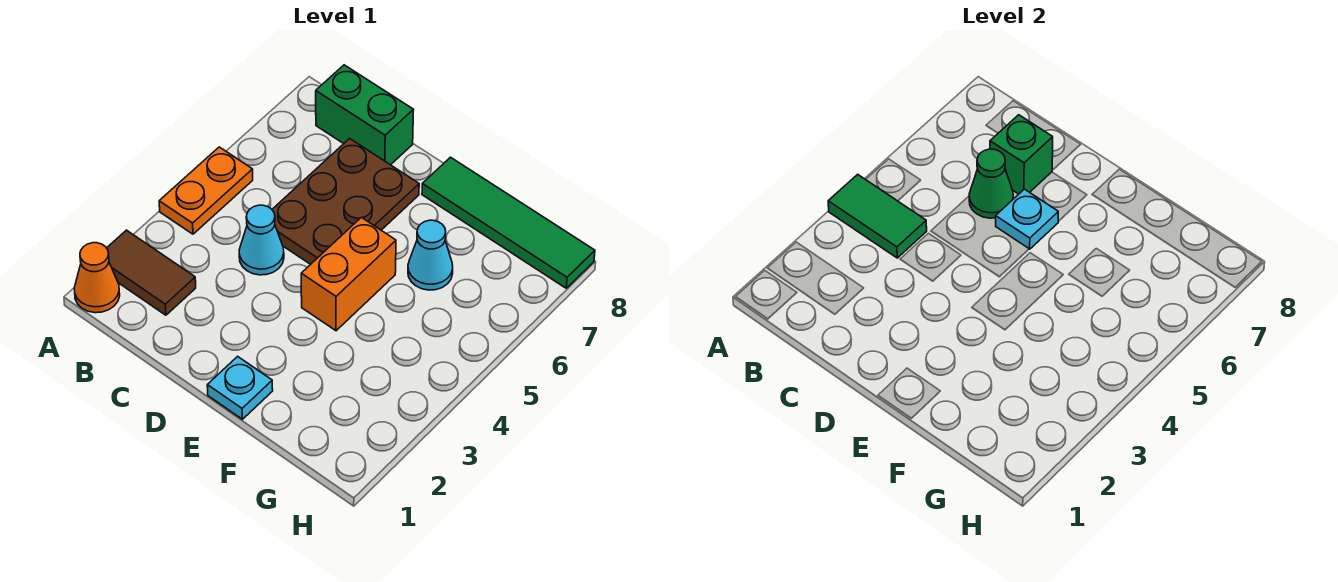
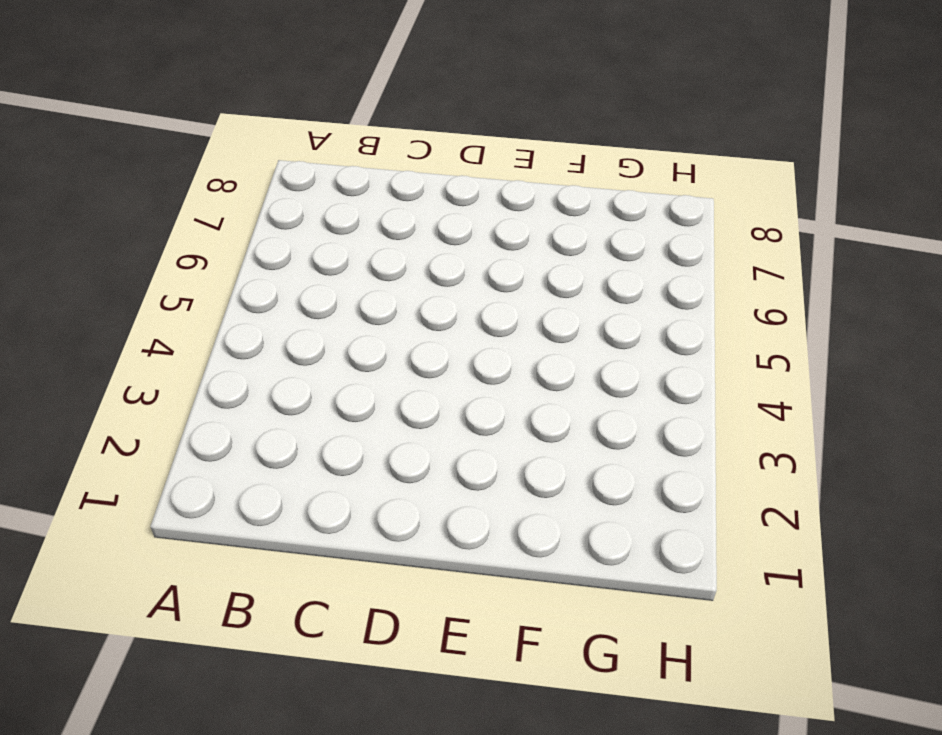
none -> orange cone A1 level 1
none -> brown tile A2:B2 level 1
none -> orange plate A4:A5 level 1

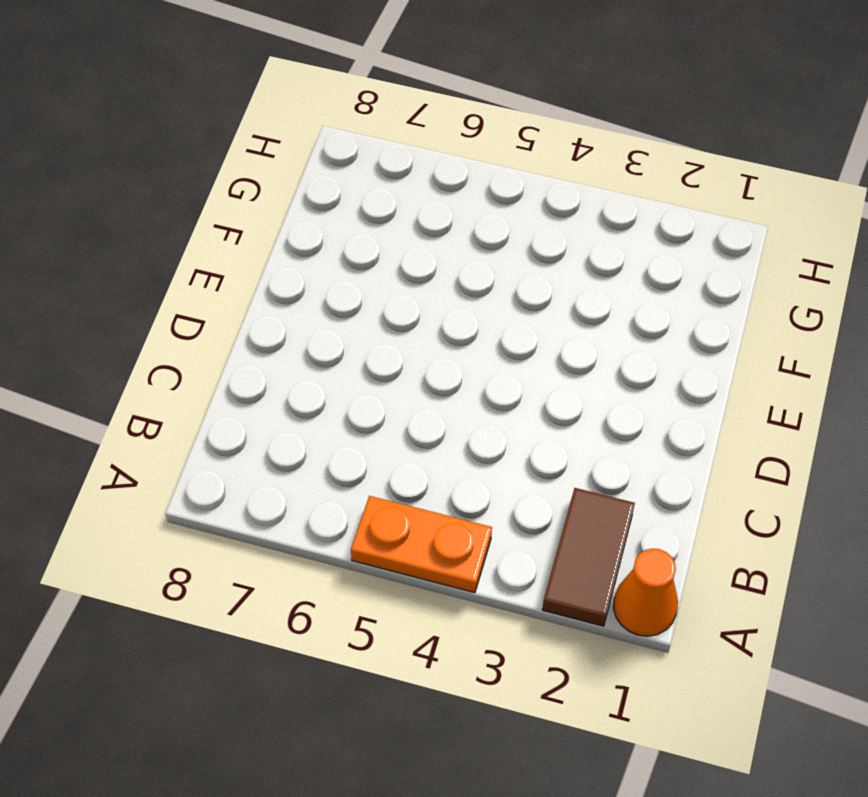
none -> green brick B8:C8 level 1
none -> cyan cone C4 level 1
none -> brown plate C5:D7 level 1

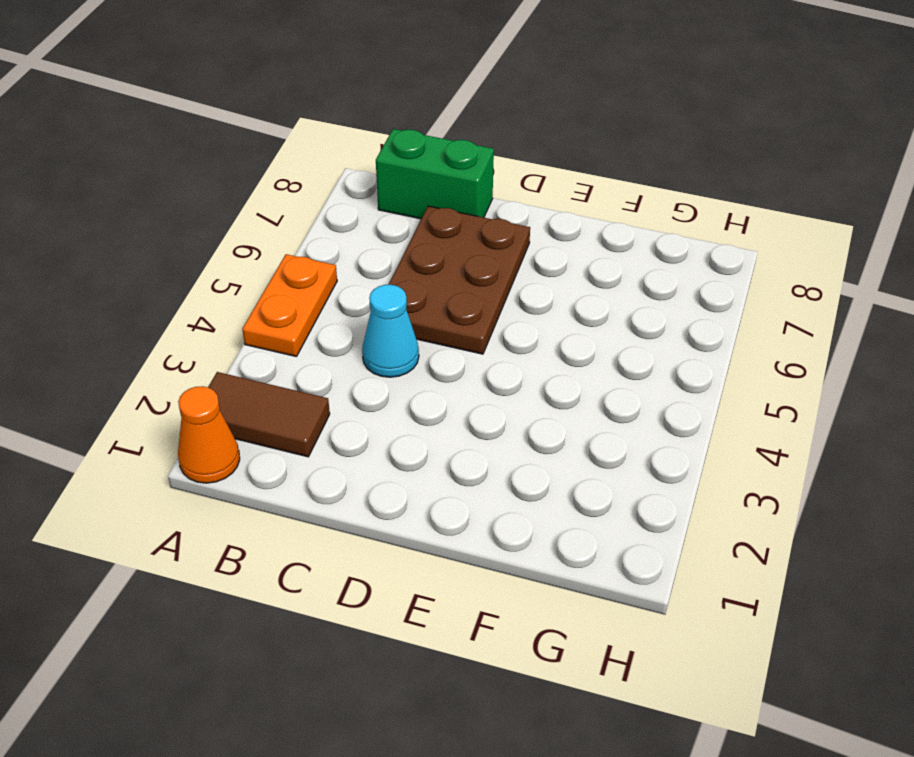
none -> cyan plate E1 level 1
none -> orange brick E4:E5 level 1
none -> green tile E8:H8 level 1

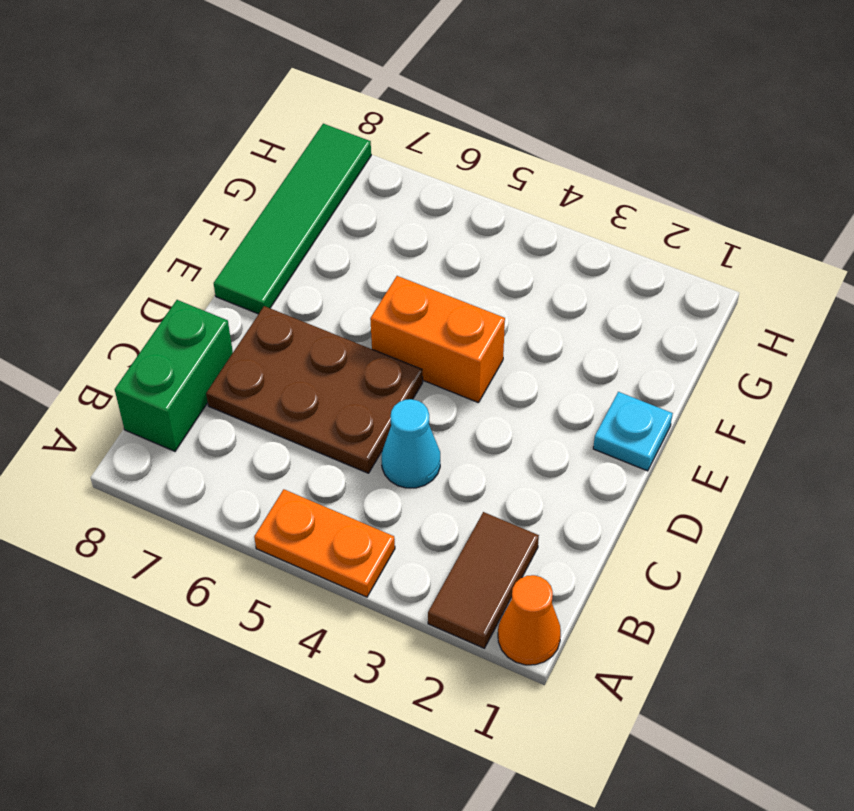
none -> cyan cone F6 level 1
none -> green tile A4:B4 level 2
none -> green cone C6 level 2

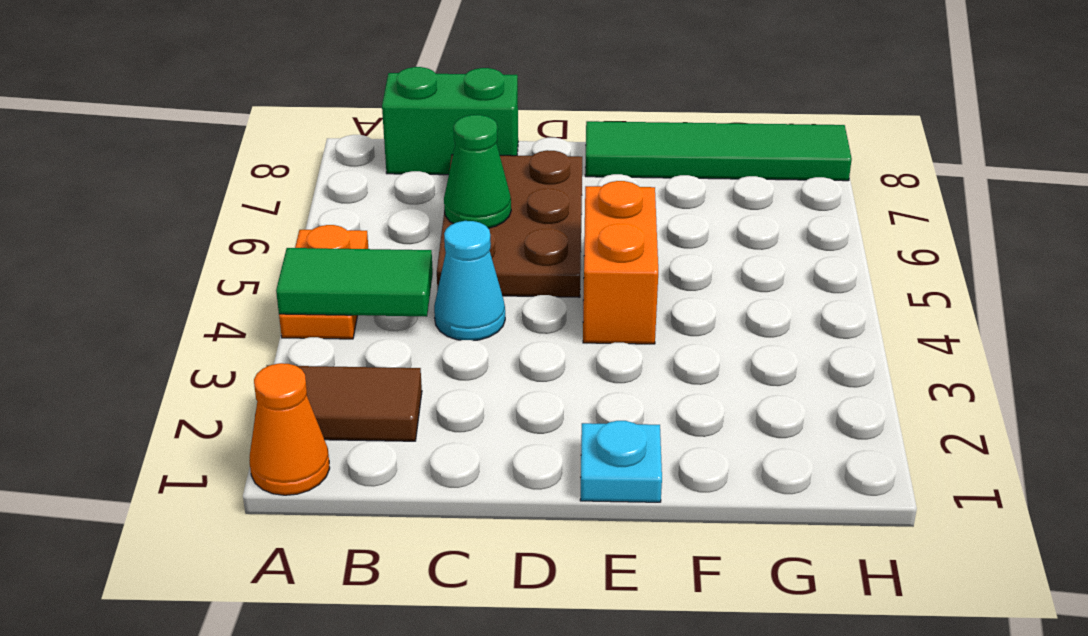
none -> cyan cone F6 level 1
none -> green brick C7 level 2
none -> cyan plate D6 level 2

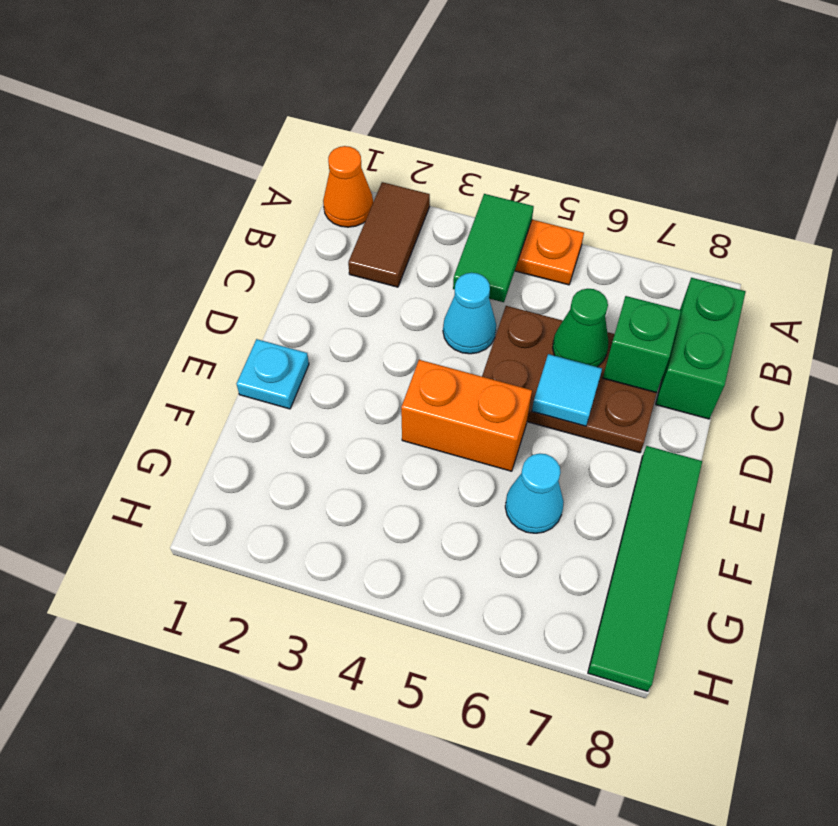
cyan tile D6 level 2 -> cyan plate D6 level 2

